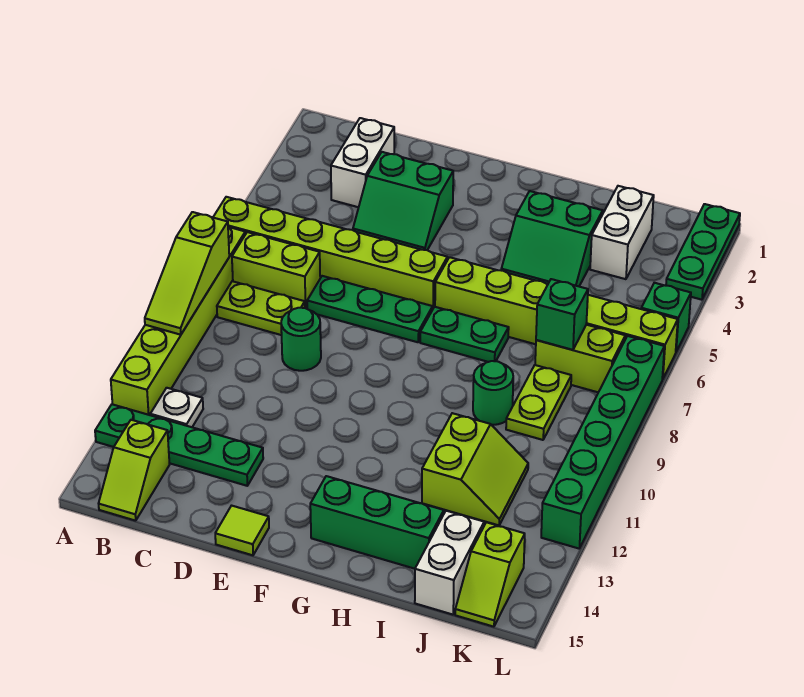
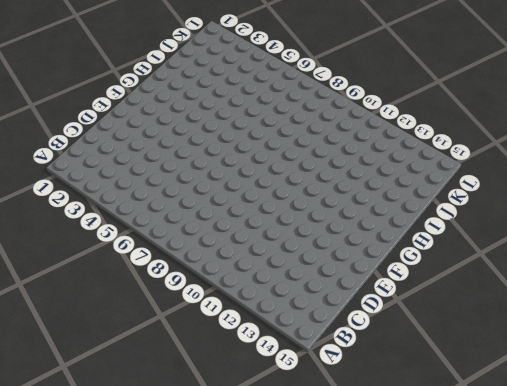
none -> lime brick A6:F6 level 1
none -> lime brick A7:A12 level 1
none -> green plate A13:D13 level 1

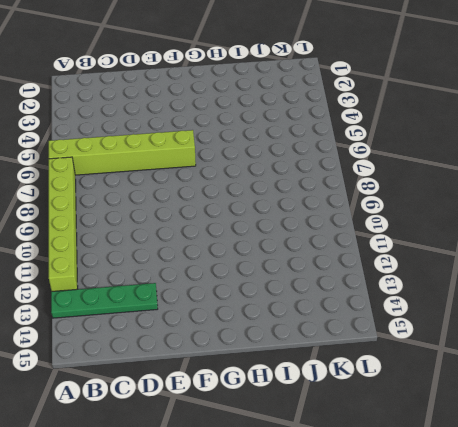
none -> lime brick B7:C7 level 1
none -> lime plate B8:C8 level 1
none -> white plate B12 level 1

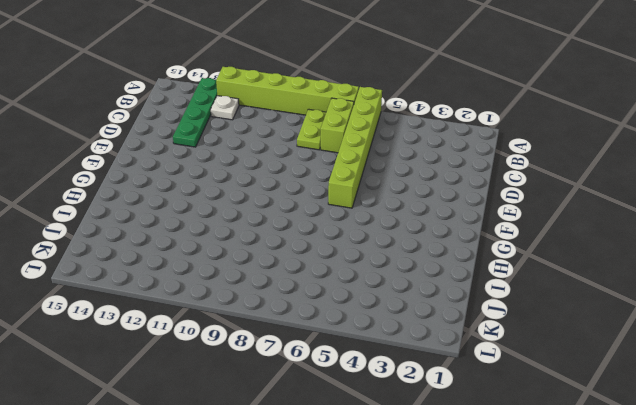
none -> lime slope B14:B15 level 1 top 14
none -> white brick C2:C3 level 1
none -> green slope D3:E4 level 1 top 3

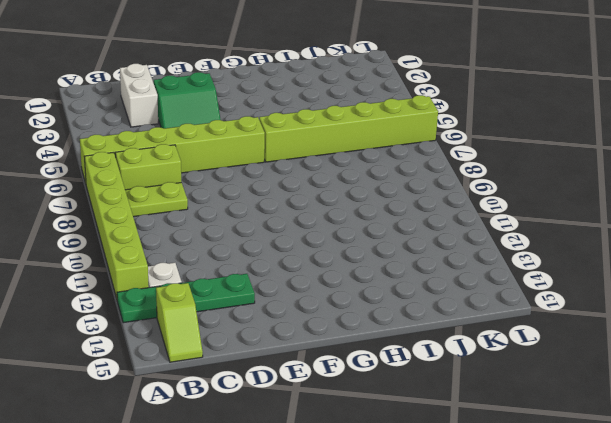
none -> green plate D7:F7 level 1
none -> green round brick D9 level 1
none -> lime tile E15 level 1

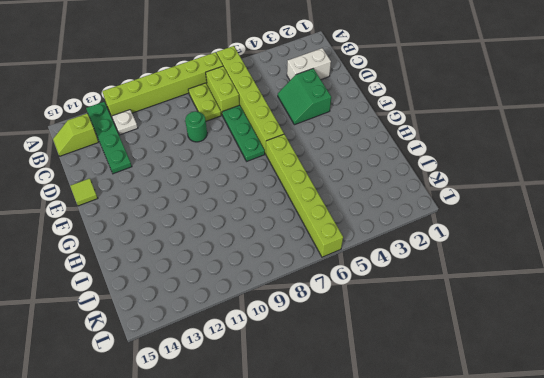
none -> green plate G7:H7 level 1
none -> green brick G14:I14 level 1
none -> green slope H3:I4 level 1 top 3

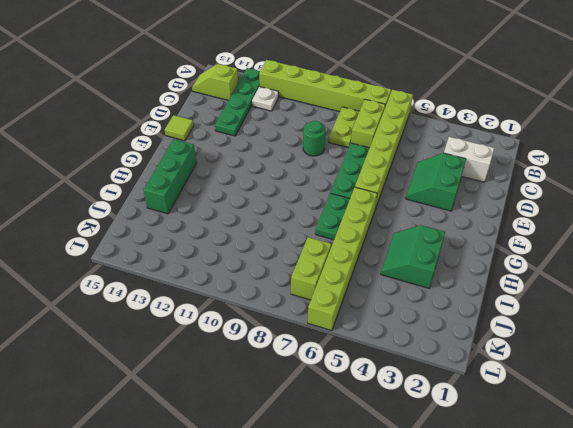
none -> green round brick I9 level 1
none -> lime slope I11:J12 level 1 top I
none -> white brick J2:J3 level 1

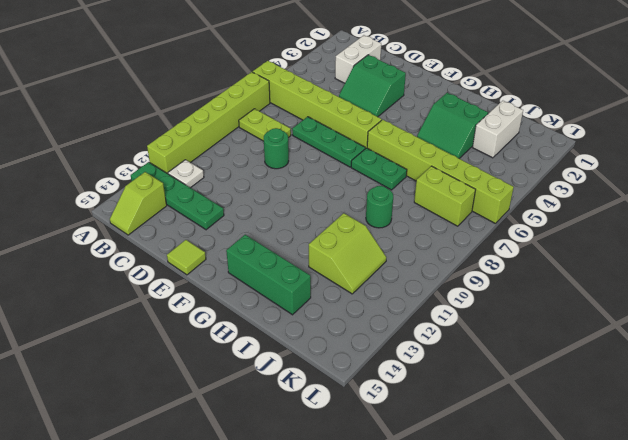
none -> lime brick B7:C7 level 1
none -> lime plate J8:J9 level 1
none -> white brick J14:J15 level 1

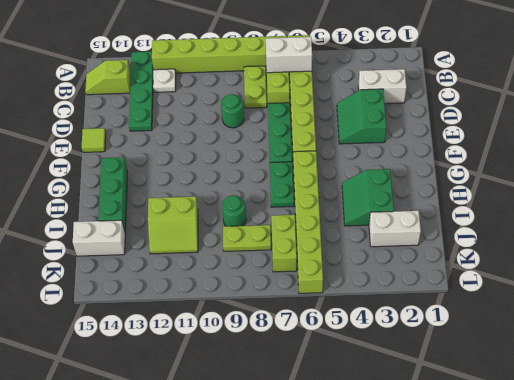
white brick B6:B7 level 2 -> none
none -> lime slope K14:K15 level 1 top 14
none -> green plate L1:L3 level 1
none -> green brick L5 level 1

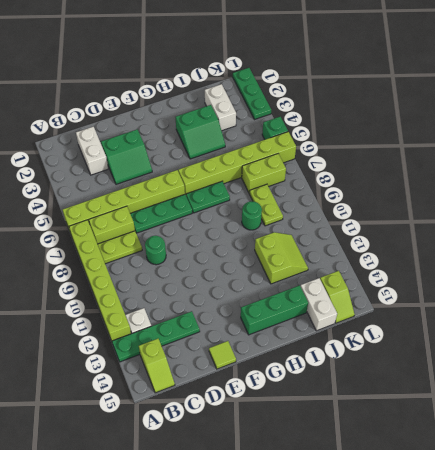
none -> green brick L7:L12 level 1
none -> lime slope A8:A10 level 2 top 8
none -> green brick J7 level 2

